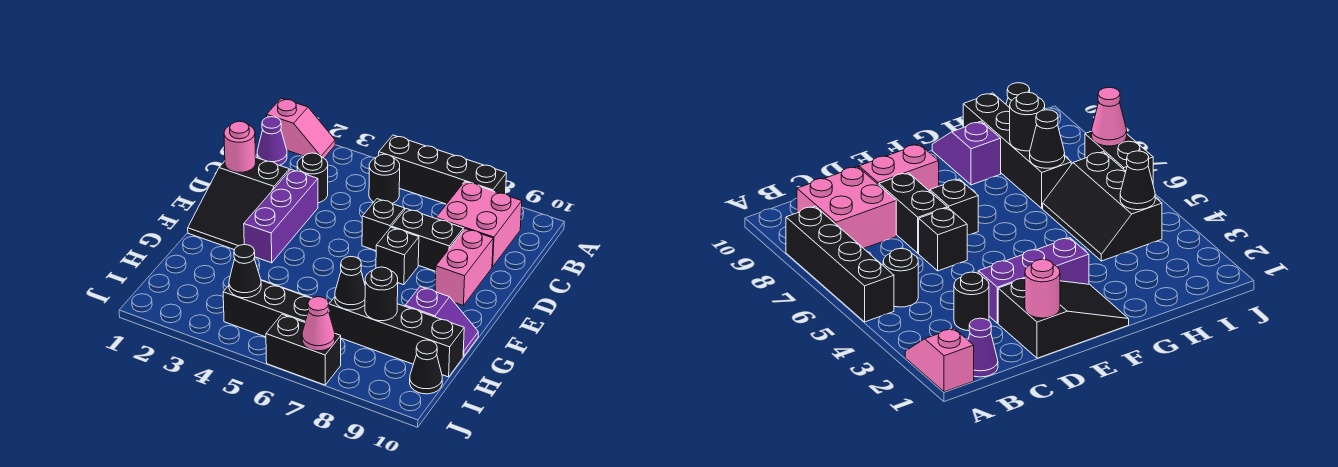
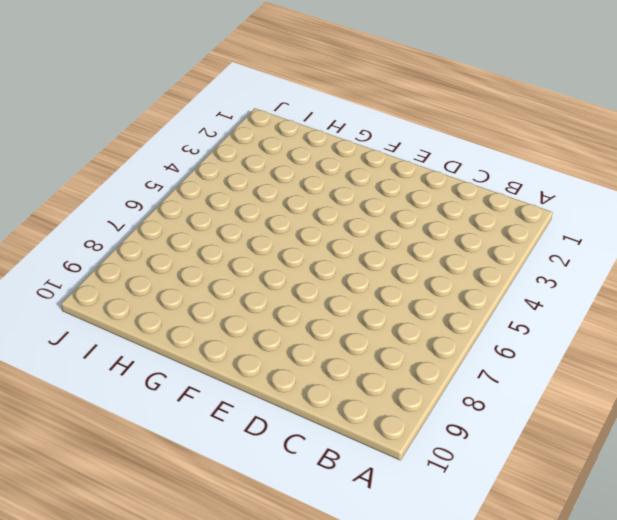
none -> pink slope A1:A2 level 1 top 1
none -> black brick A5:A8 level 1
none -> purple cone B1 level 1

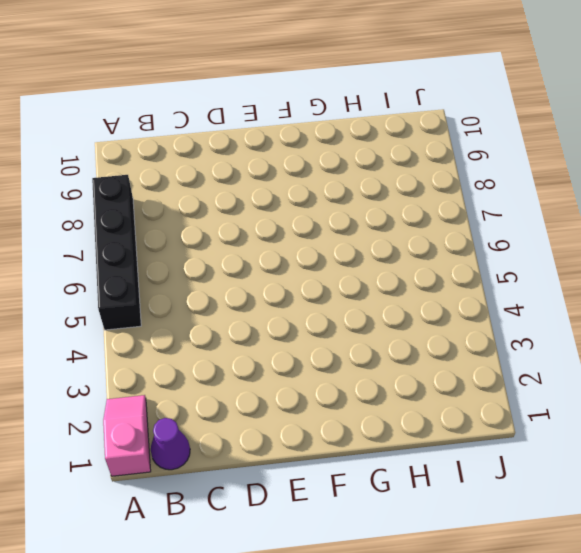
none -> black round brick B5 level 1
none -> pink brick B8:C9 level 1
none -> black round brick C3 level 1

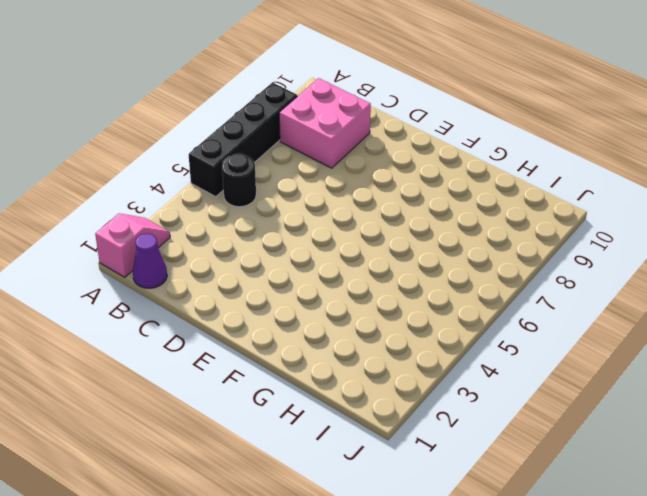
none -> black round brick C3 level 1
none -> black slope D1:F2 level 1 top D
none -> purple brick D3:F3 level 1

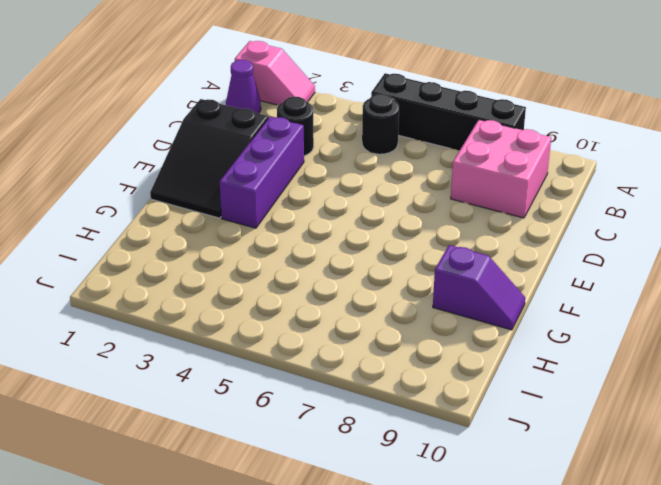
none -> black brick D6 level 1
none -> black brick D7:D8 level 1
none -> pink brick D9:E9 level 1

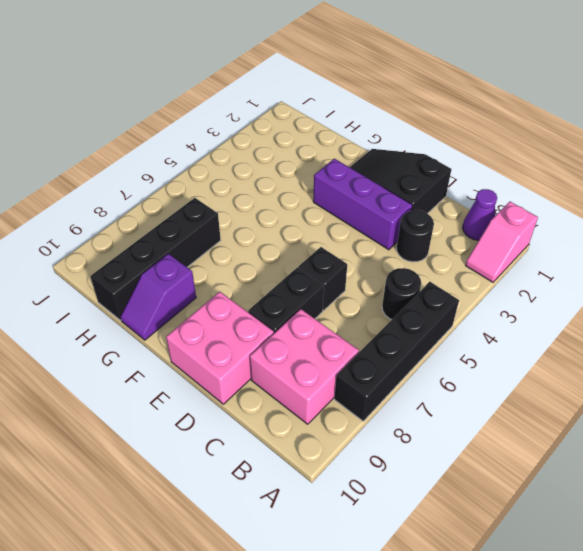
pink brick D9:E10 level 1 -> pink brick D9:E9 level 1
none -> black brick E7 level 1
none -> black slope H4:I6 level 1 top I
none -> black cone I10 level 1

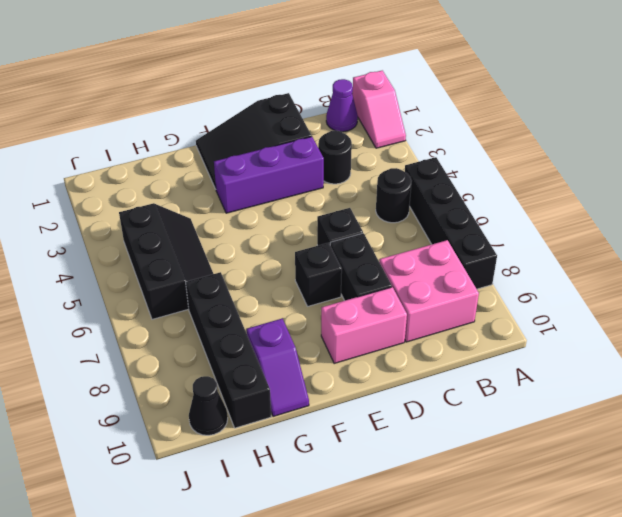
none -> black brick J6:J7 level 1
none -> pink round brick D1 level 2
none -> black cone H7 level 2

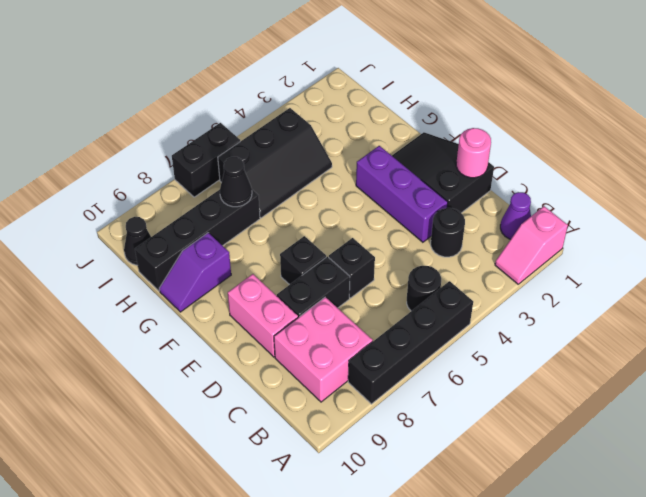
none -> black round brick H8 level 2
none -> black cone I4 level 2
none -> pink cone J7 level 2

